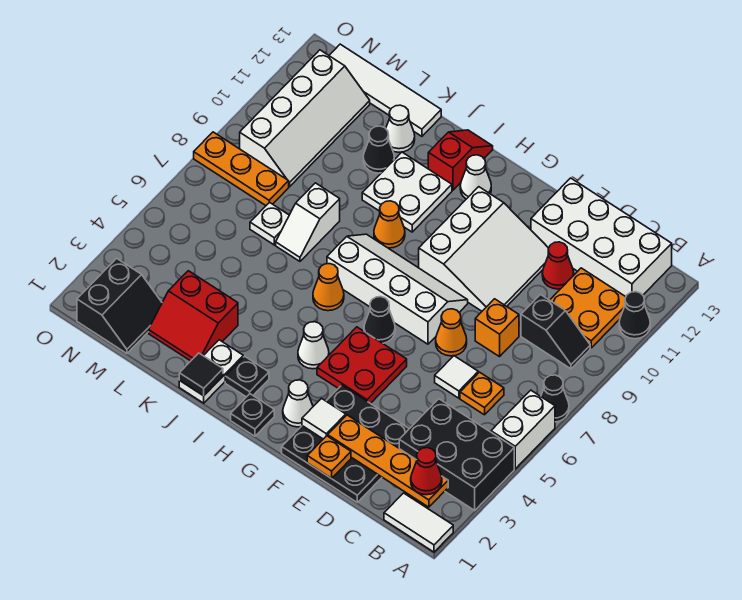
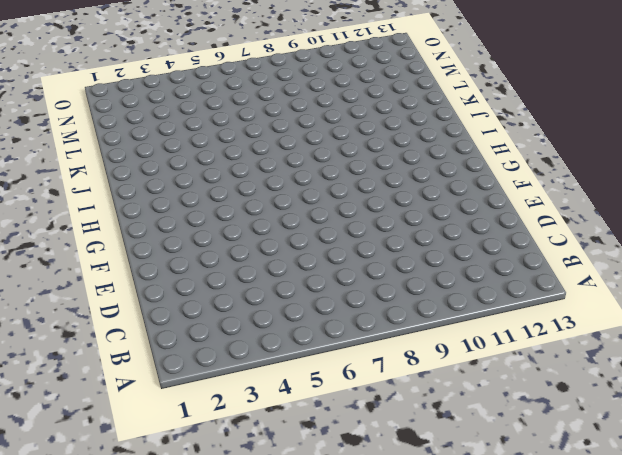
none -> white tile A1:B1 level 1
none -> black brick A3:C4 level 1
none -> white brick A5:A6 level 1
none -> black cone A7 level 1

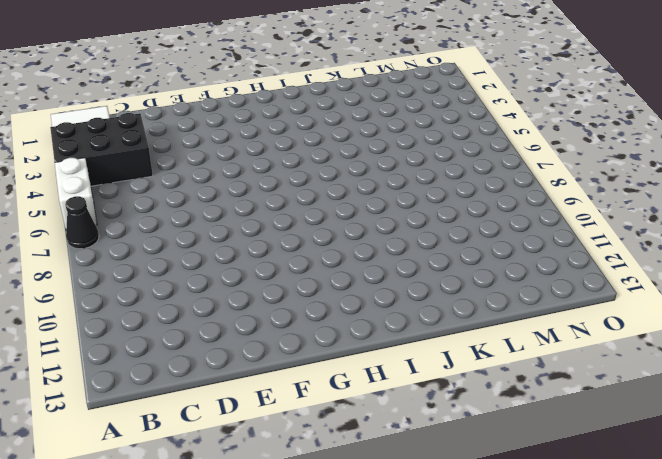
none -> black cone A11 level 1
none -> black slope B9:C9 level 1 top C
none -> orange plate B10:C11 level 1
none -> white brick B12:E13 level 1

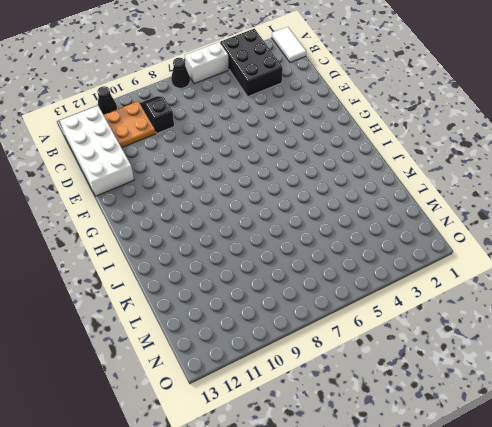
none -> orange plate C6 level 1
none -> black plate D1:F3 level 1
none -> white tile D6 level 1
none -> orange brick D8 level 1

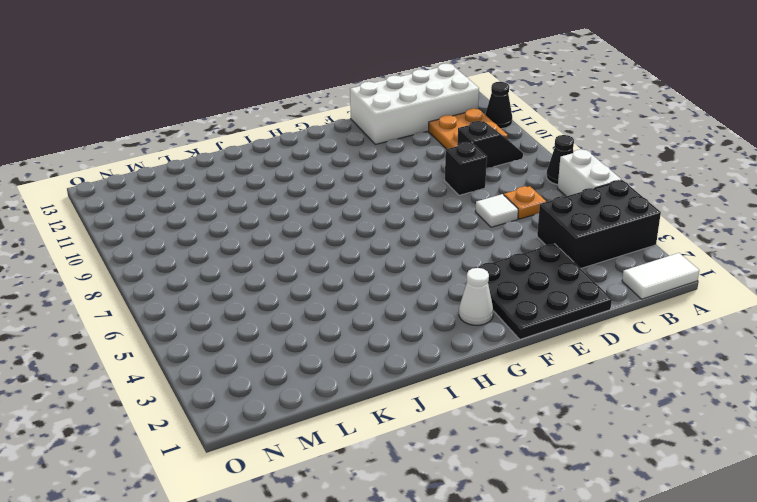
black brick D8 level 1 -> orange brick D8 level 1
none -> red cone D11 level 1
none -> orange cone E7 level 1
none -> white slope E9:G11 level 1 top G
none -> red plate F4:G5 level 1

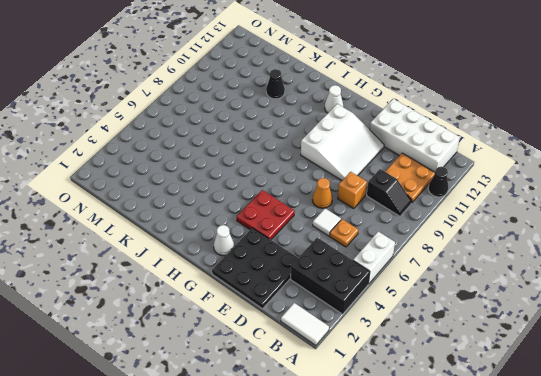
none -> black cone A7 level 1
none -> red cone D11 level 1
none -> white slope F7:I8 level 1 top 7
none -> black cone G6 level 1

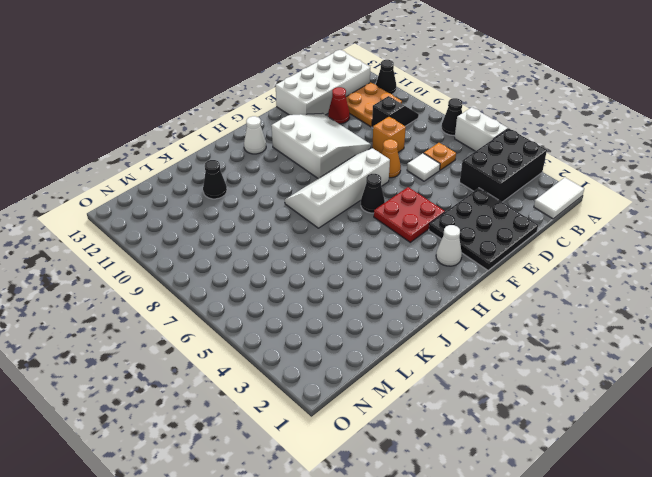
none -> black plate H1 level 1
none -> white cone H4 level 1
none -> black plate I2 level 1
none -> orange cone I6 level 1

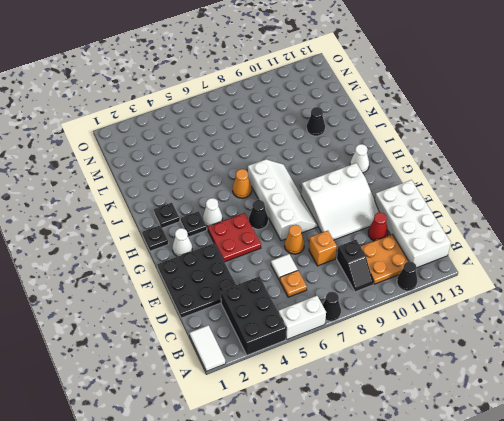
black plate H3 level 1 -> none
none -> orange cone I9 level 1
none -> white plate I10:J11 level 1
none -> red slope I12:I13 level 1 top 12
none -> white plate J1:J2 level 1

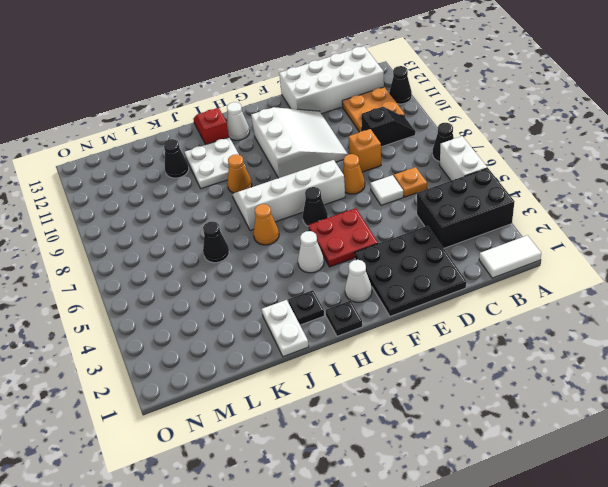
black cone K6 level 1 -> none
none -> red cone D11 level 1
none -> red slope K2:L3 level 1 top 3
none -> white slope K7:K8 level 1 top 8
none -> white cone K12 level 1

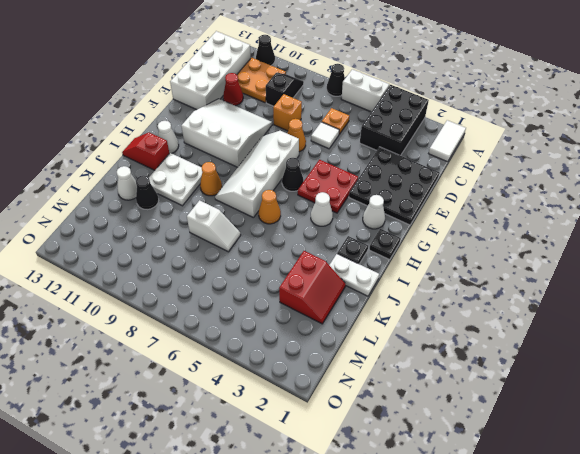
none -> white tile K13:N13 level 1
none -> white plate L7 level 1
none -> black slope M1:N2 level 1 top N
none -> orange plate M8:O8 level 1

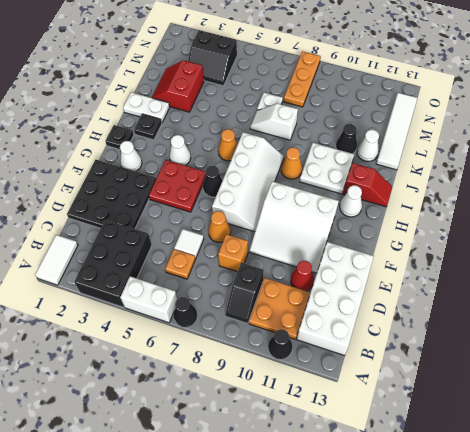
black slope M3:N4 level 1 top N -> black slope M1:N2 level 1 top N
none -> white slope M9:N12 level 1 top N
none -> orange plate B2:E2 level 2
none -> orange plate E1 level 2
none -> white tile F2 level 2

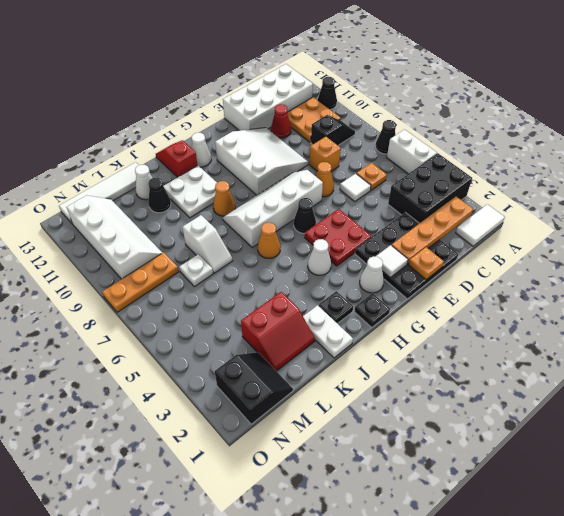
none -> black tile J1 level 2
none -> red cone B2 level 3

